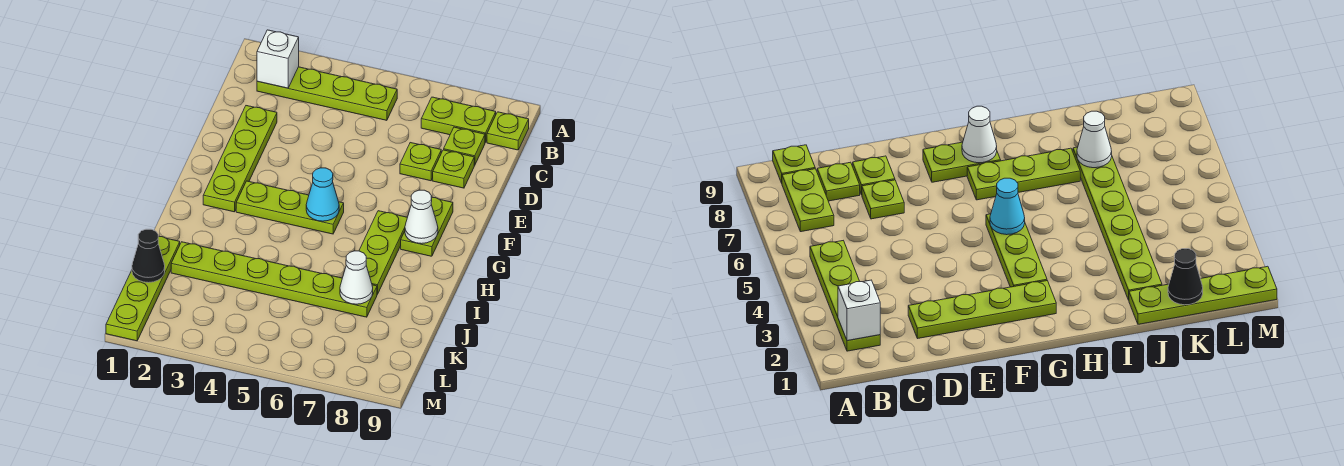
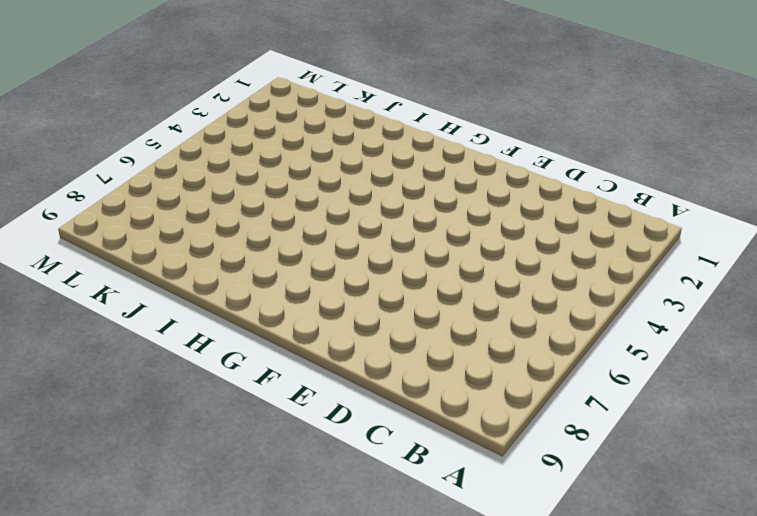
none -> lime plate B2:B5 level 1
none -> lime plate B7:B8 level 1
none -> lime plate B9 level 1

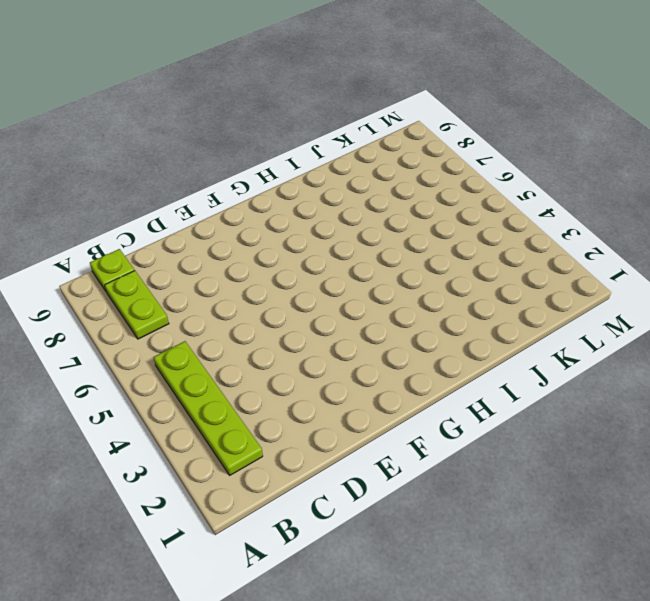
none -> lime plate C8 level 1
none -> lime plate D2:G2 level 1
none -> lime plate D7 level 1

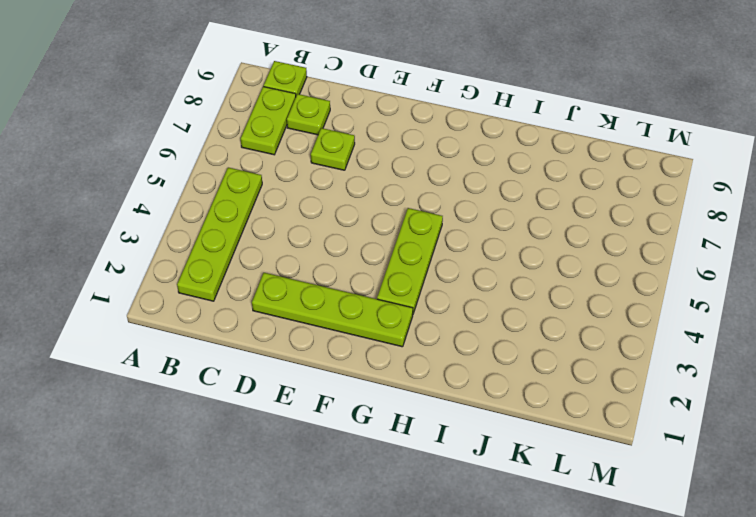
none -> lime plate D8 level 1
none -> lime plate F8:G8 level 1
none -> lime plate G7:I7 level 1

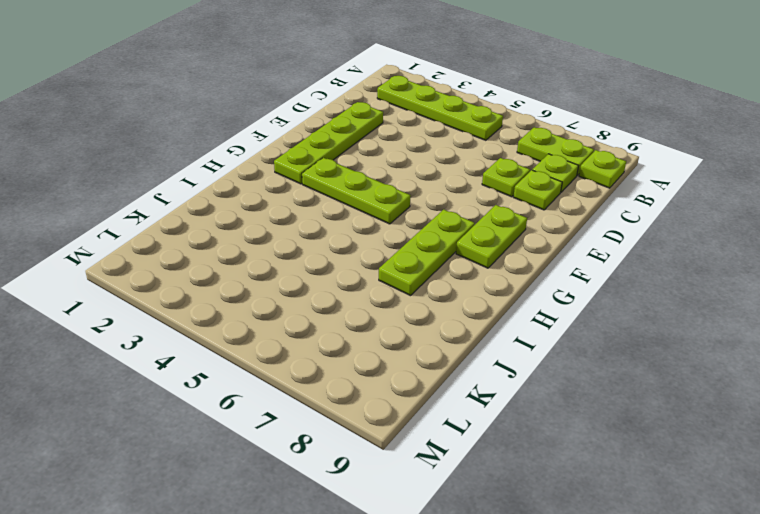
none -> lime plate J1:M1 level 1
none -> lime plate J2:J7 level 1
none -> white brick B2 level 2

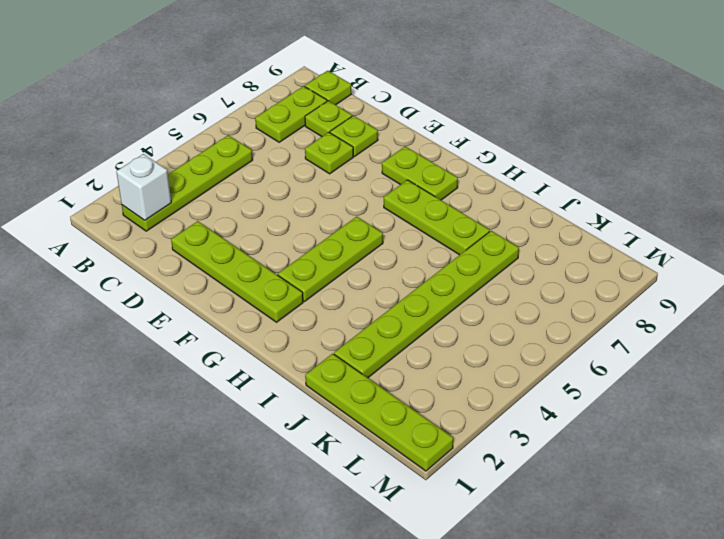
none -> cyan cone G5 level 2
none -> white cone G8 level 2
none -> white cone J7 level 2

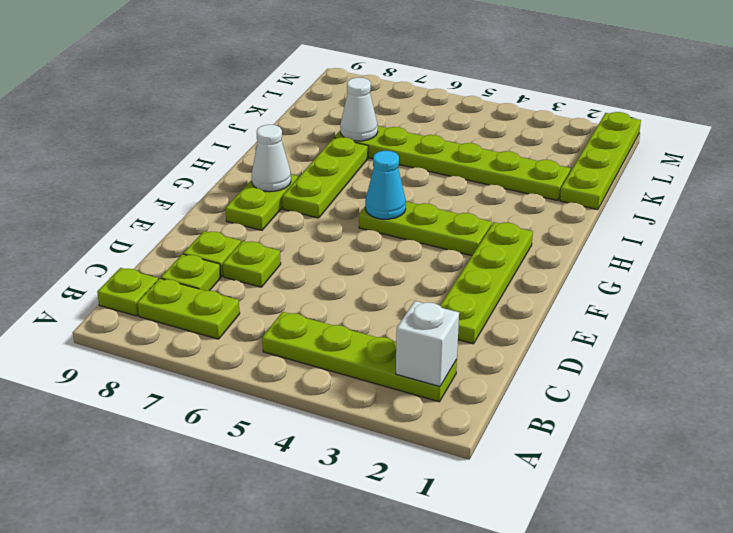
none -> black cone K1 level 2

